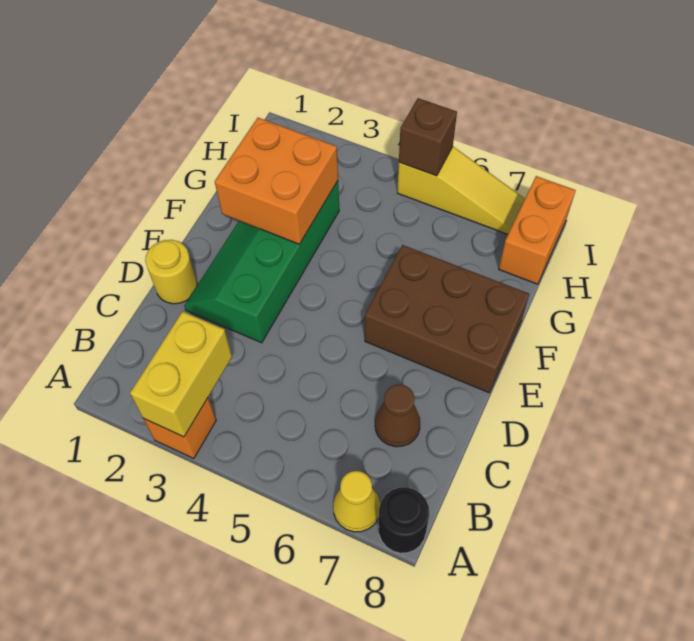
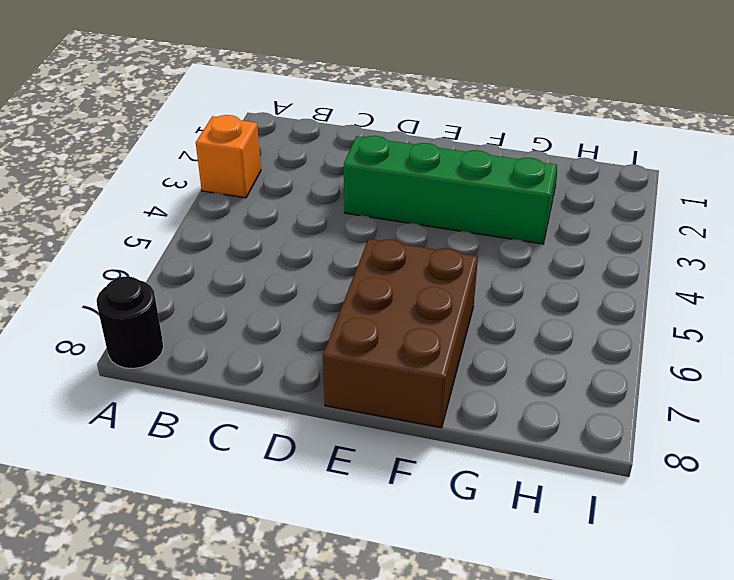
none -> yellow cone A7 level 1
none -> brown cone C7 level 1
none -> yellow round brick D1 level 1

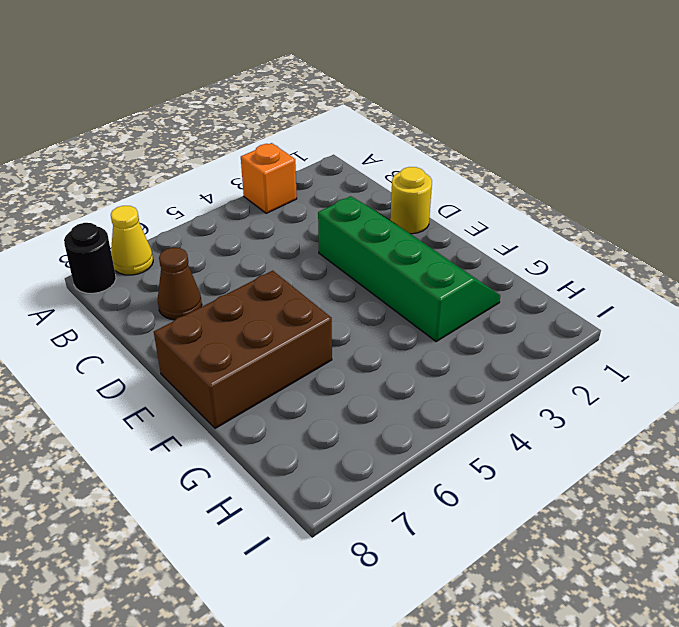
none -> orange brick H8:I8 level 1
none -> yellow slope I5:I7 level 1 top 5
none -> yellow brick A3:B3 level 2

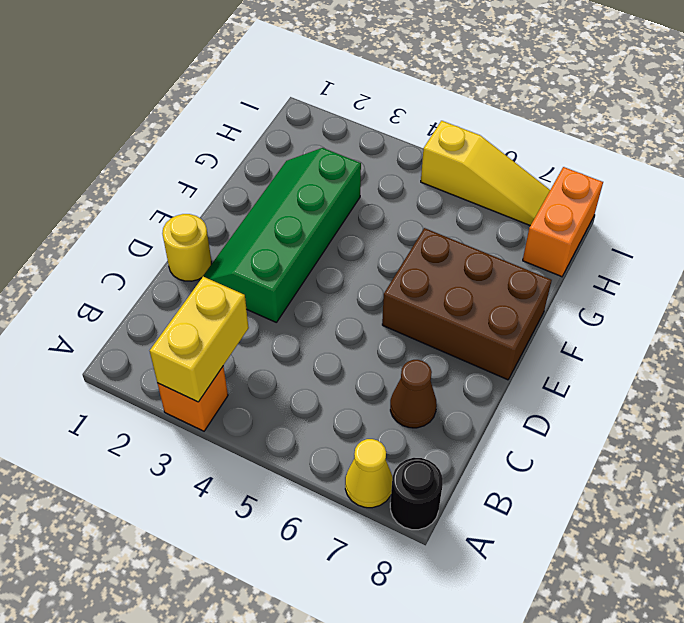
none -> orange brick F2:G3 level 2
none -> brown brick I5 level 2

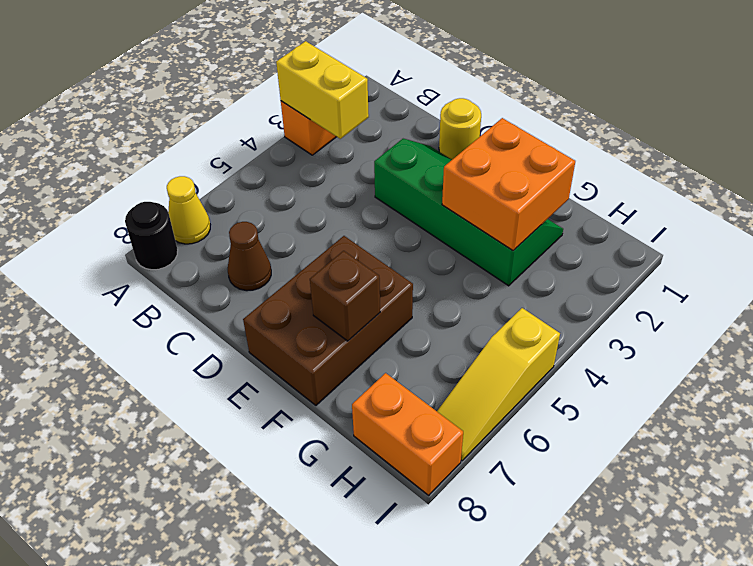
brown brick F7 level 2 -> brown brick I5 level 2

